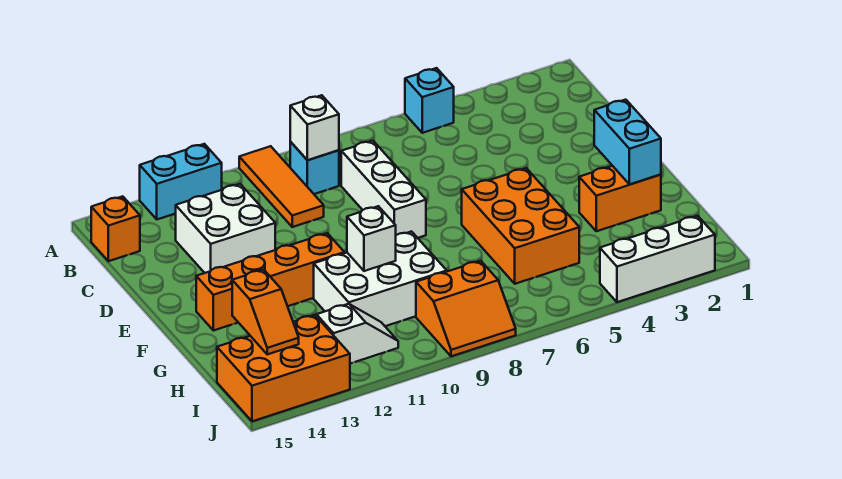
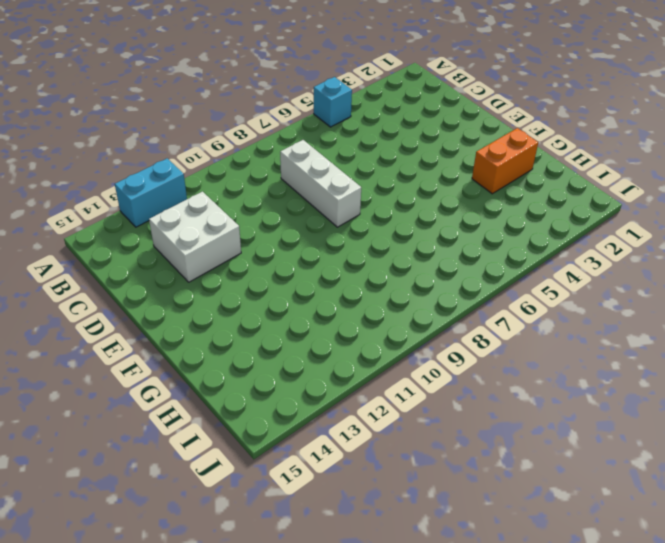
none -> orange tile A10:C10 level 1
none -> cyan brick B9 level 1
none -> orange brick B15 level 1

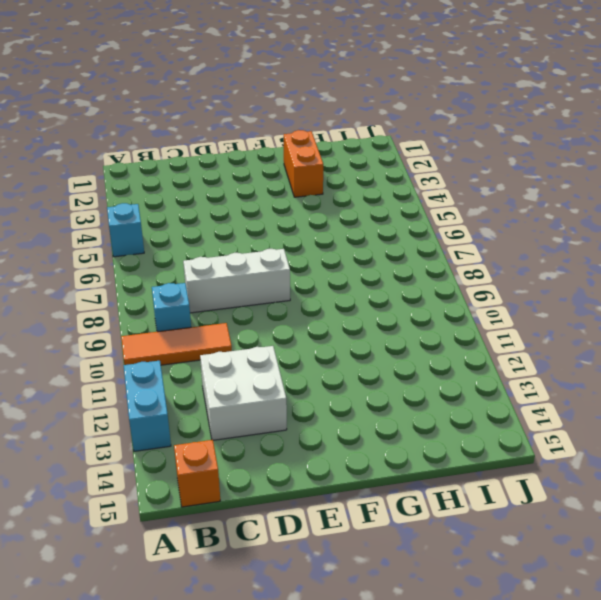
none -> orange brick F5:H6 level 1
none -> orange brick F11:F14 level 1
none -> white brick G9:H11 level 1

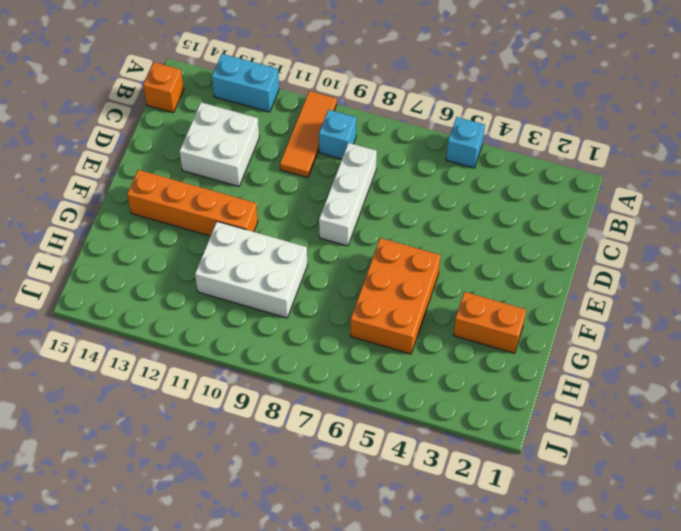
none -> orange slope I8:J9 level 1 top I
none -> white slope I11:I12 level 1 top 12
none -> orange brick I13:J15 level 1

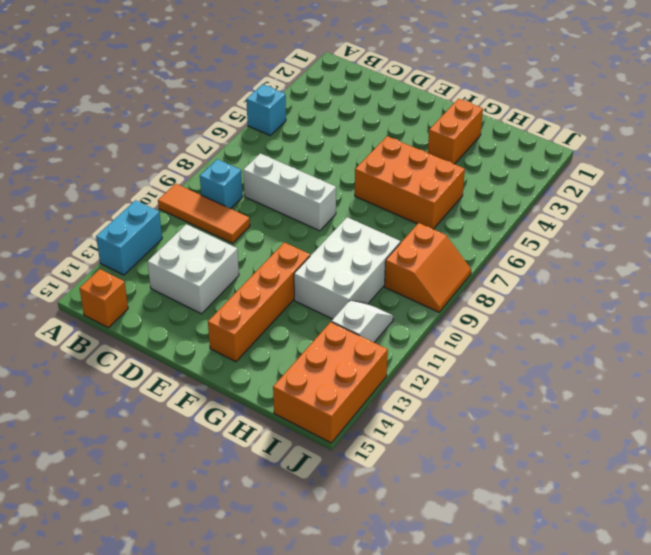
none -> white brick J2:J4 level 1
none -> white brick B9 level 2
none -> cyan brick F2:G2 level 2

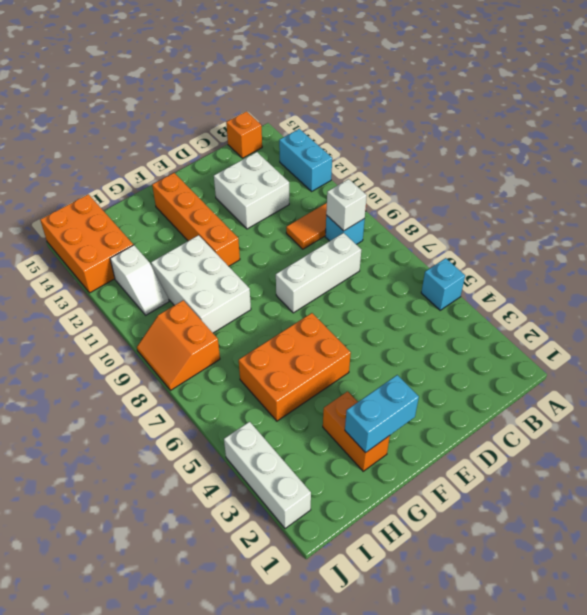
none -> white brick G10 level 2
none -> orange slope H14:I14 level 2 top H

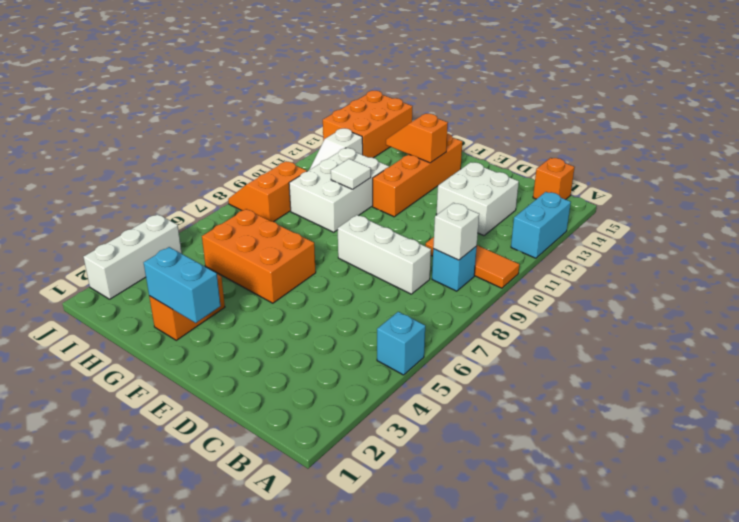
orange slope F13:G13 level 2 top F -> orange slope H14:I14 level 2 top H
white tile G10 level 2 -> white brick G10 level 2

